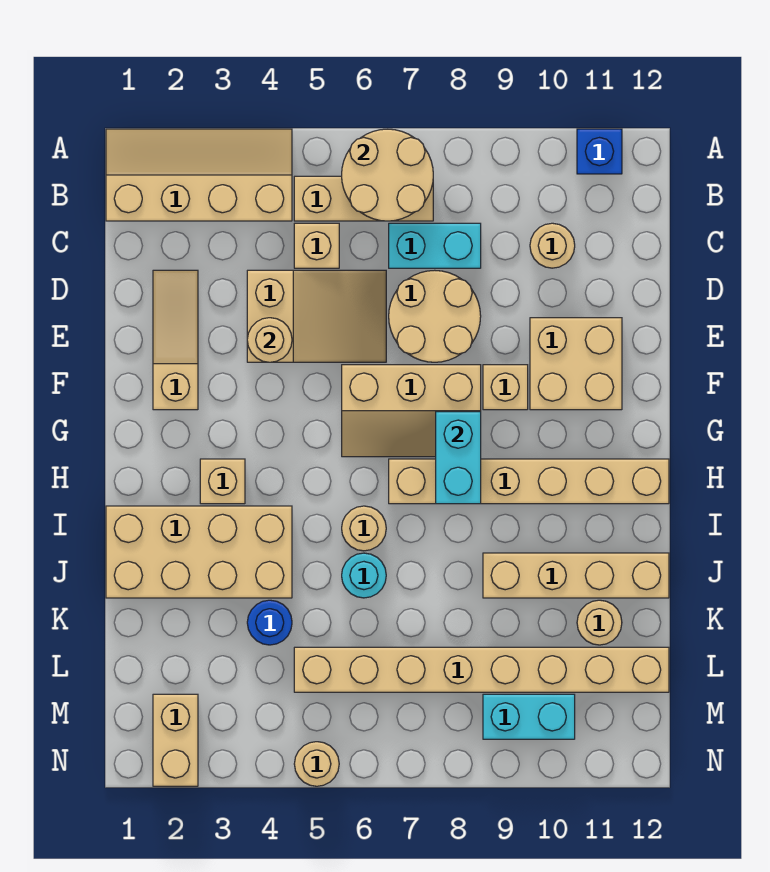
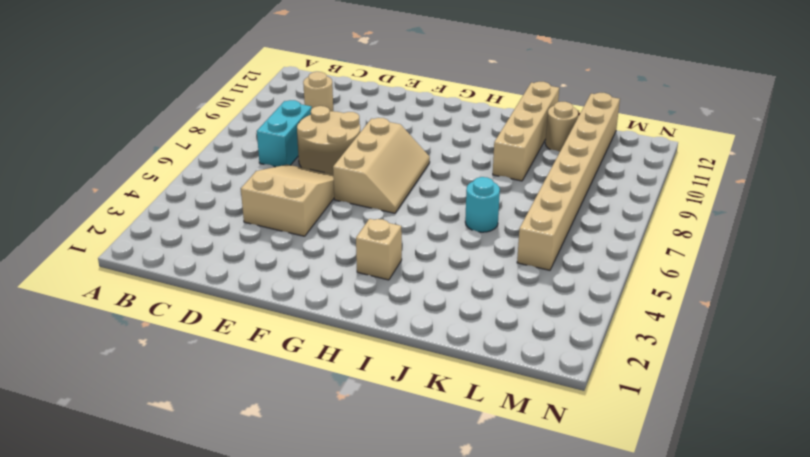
none -> tan slope A1:B4 level 1 top B
none -> blue brick A11 level 1
none -> tan brick B5:B7 level 1

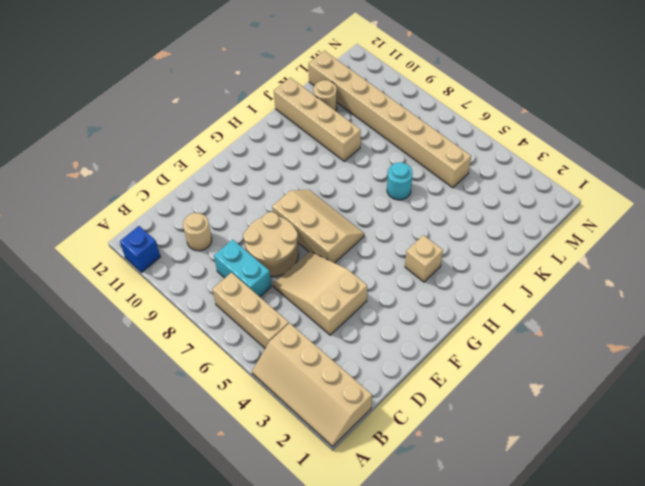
none -> tan brick C5 level 1
none -> tan slope D2:F2 level 1 top F
none -> tan brick E10:F11 level 1

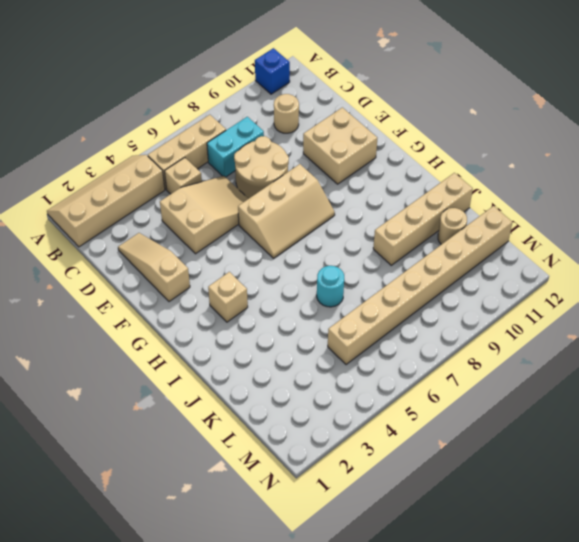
none -> tan brick F9 level 1
none -> tan brick H7:H12 level 1
none -> tan brick I1:J4 level 1

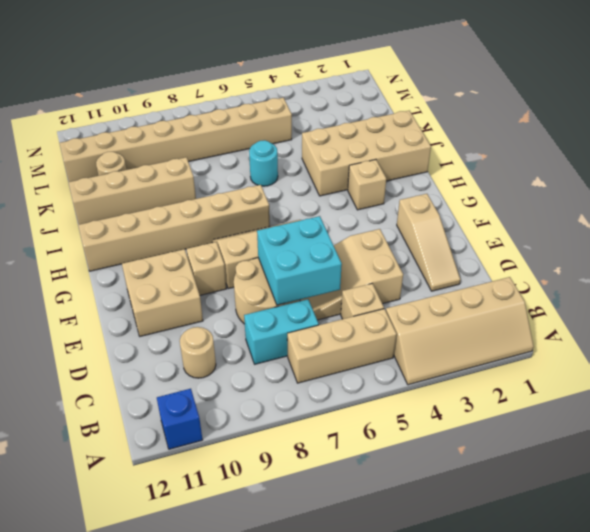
cyan brick D6:E7 level 2 -> none
none -> tan round brick I6 level 1
none -> blue round brick K4 level 1
none -> tan brick M2:N2 level 1

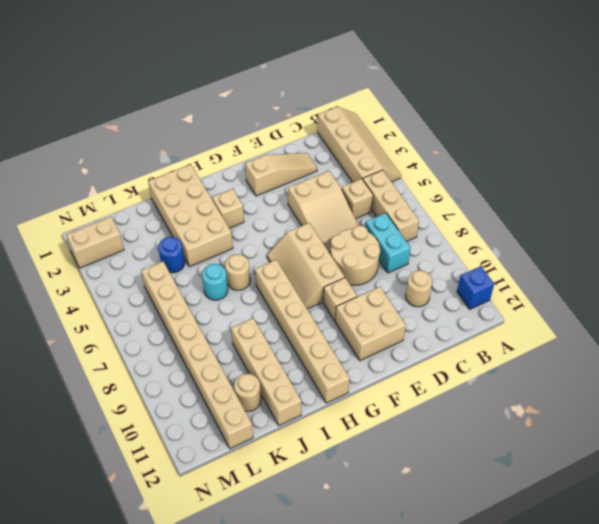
none -> cyan brick M9:M10 level 1
none -> tan round brick N5 level 1
none -> tan round brick A6:B7 level 2

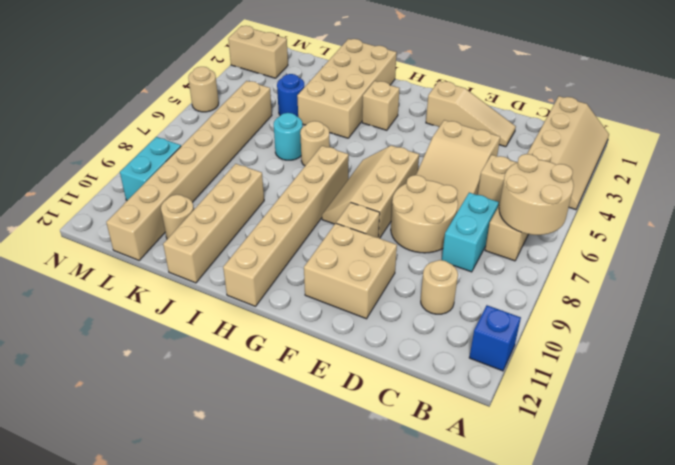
none -> tan round brick E4 level 2
none -> cyan brick G8:H8 level 2

